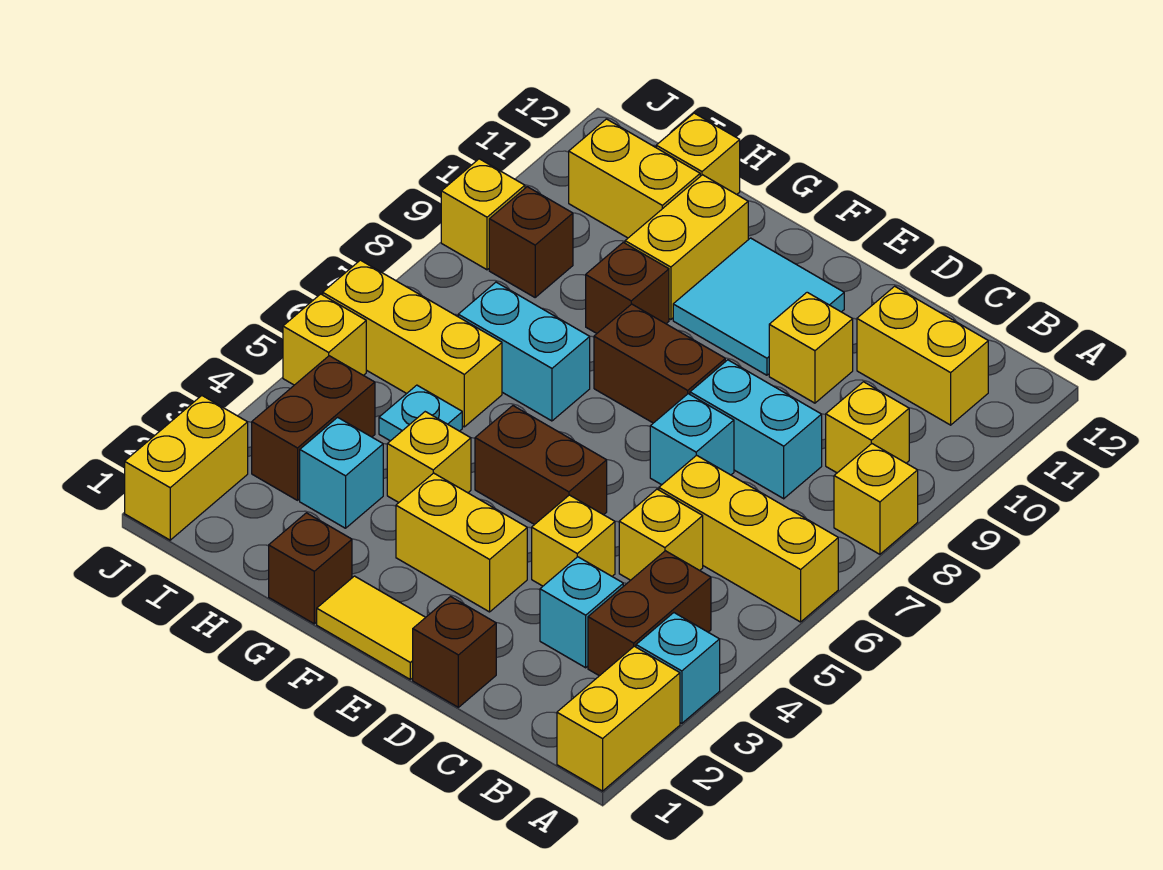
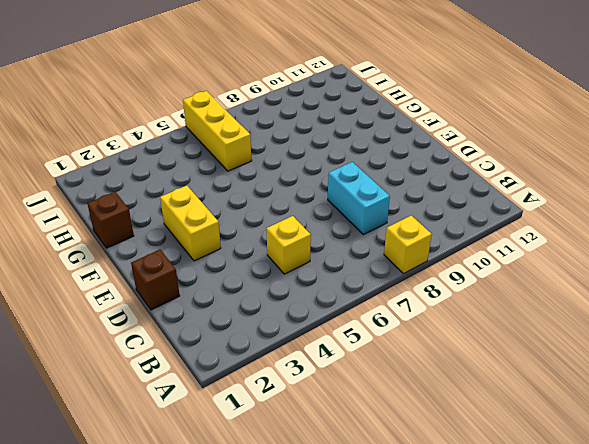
none -> yellow brick A1:A2 level 1
none -> cyan brick A3 level 1
none -> yellow brick A6:C6 level 1
none -> brown brick B3:B4 level 1

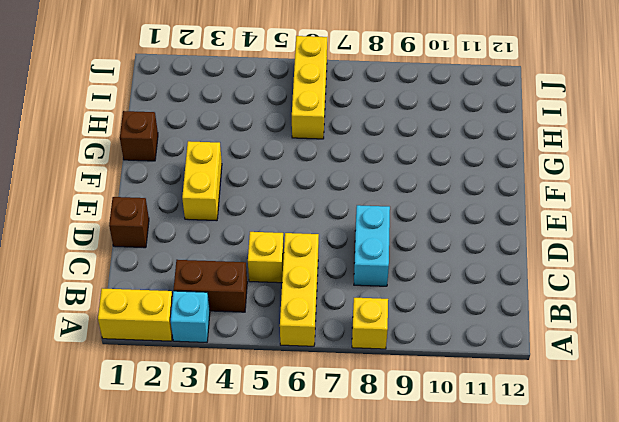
none -> yellow brick B9 level 1
none -> yellow brick B11:C11 level 1
none -> cyan brick C3 level 1
none -> yellow brick D4 level 1

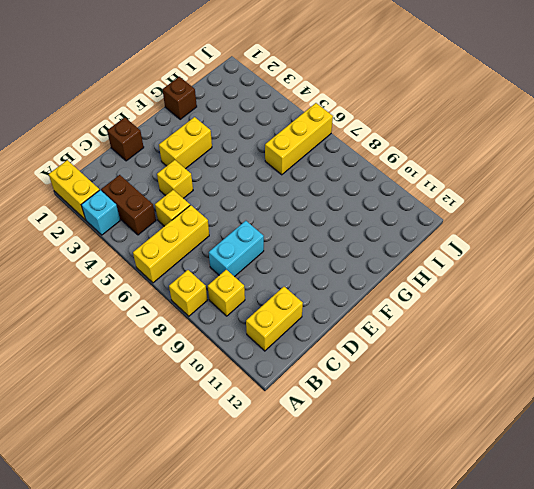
none -> cyan brick C3 level 1
none -> cyan brick D7 level 1
none -> yellow brick D10 level 1
none -> yellow tile E1:F1 level 1

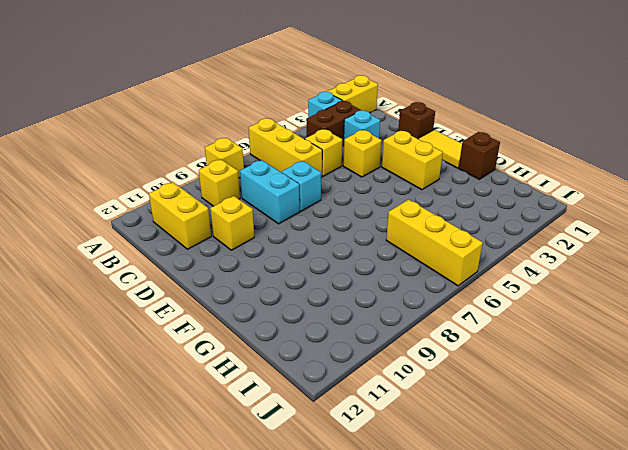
none -> brown brick E5:F5 level 1
none -> brown brick E8:F8 level 1
none -> cyan tile E10:F11 level 1
none -> yellow brick G4 level 1

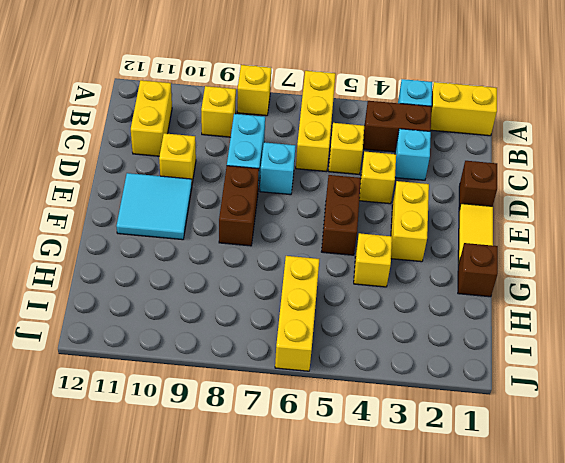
none -> cyan brick G7:H7 level 1
none -> brown brick G9 level 1
none -> yellow brick G10:G11 level 1
none -> cyan brick H3 level 1

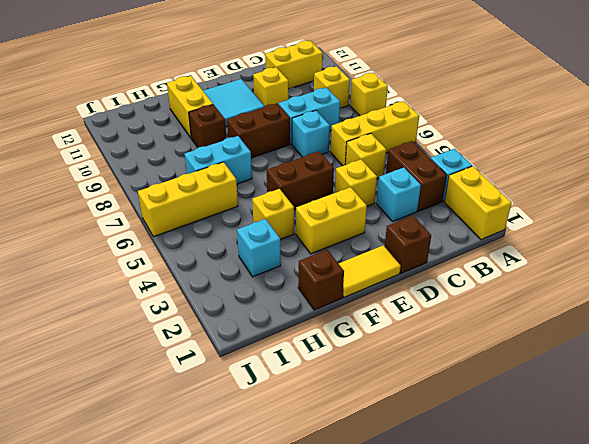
none -> cyan plate H5 level 1
none -> yellow brick H11:I11 level 1
none -> yellow brick H12 level 1
none -> brown brick I3:I4 level 1

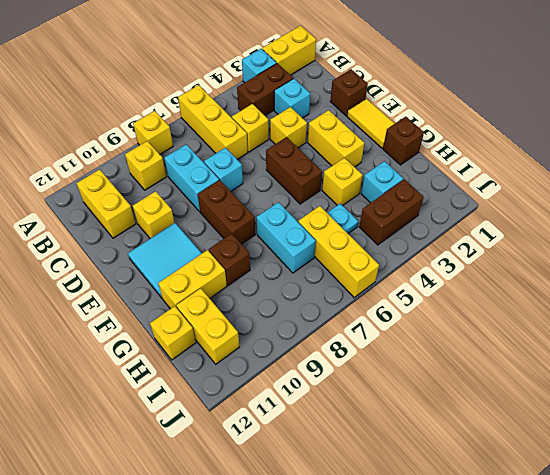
none -> brown brick I9 level 1
none -> yellow brick J1:J2 level 1
none -> yellow brick J5 level 1
none -> yellow brick J9 level 1

